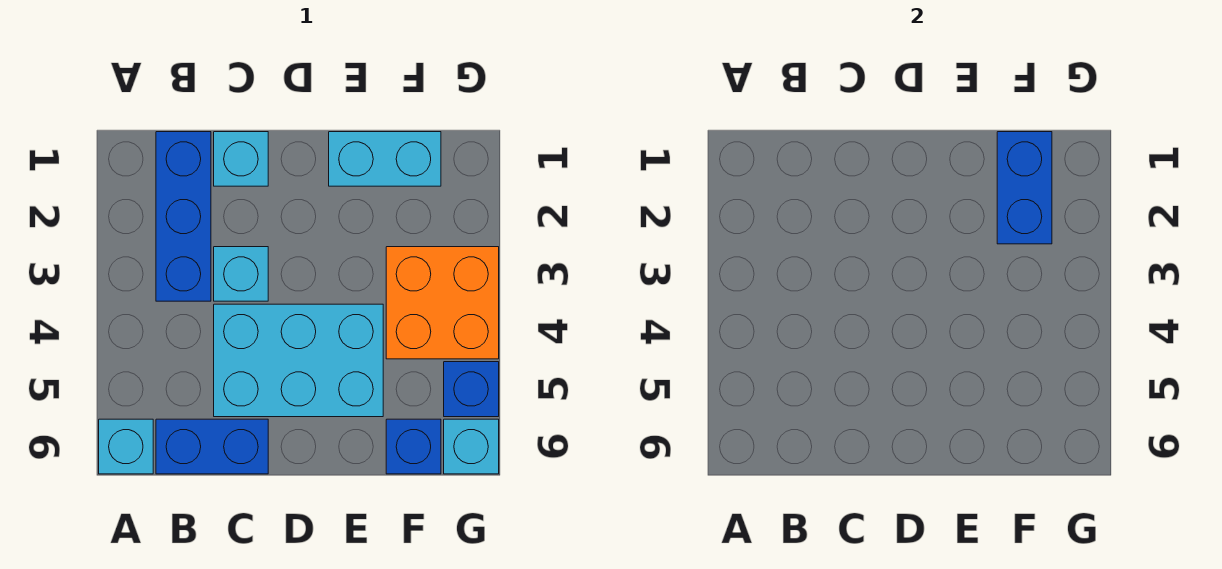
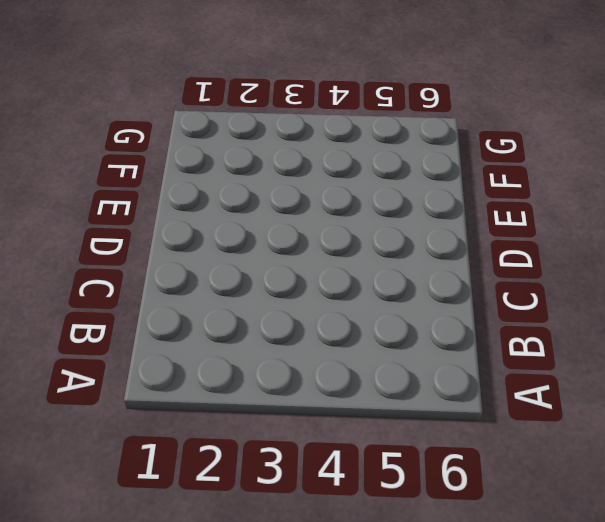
none -> cyan brick A6 level 1
none -> blue brick B1:B3 level 1
none -> blue brick B6:C6 level 1

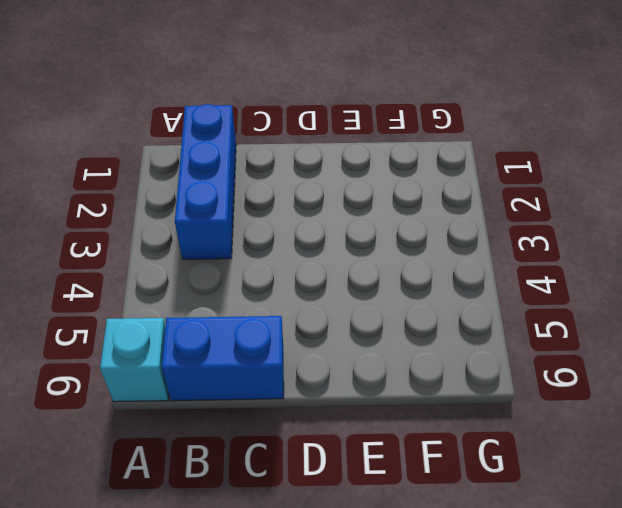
none -> cyan brick C1 level 1
none -> cyan brick C3 level 1
none -> cyan brick C4:E5 level 1

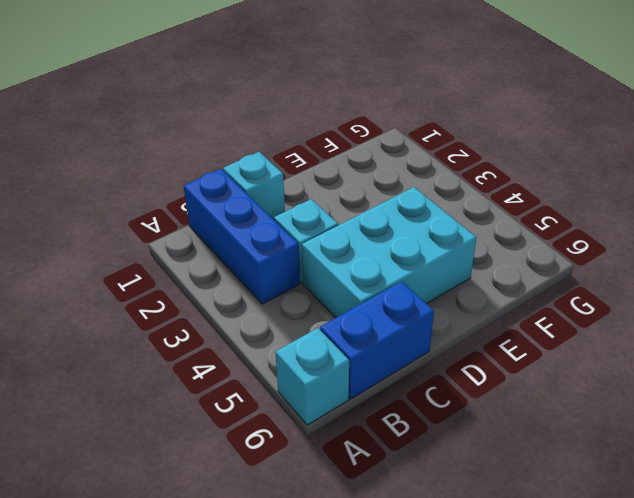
none -> cyan brick E1:F1 level 1
none -> orange brick F3:G4 level 1
none -> blue brick F6 level 1

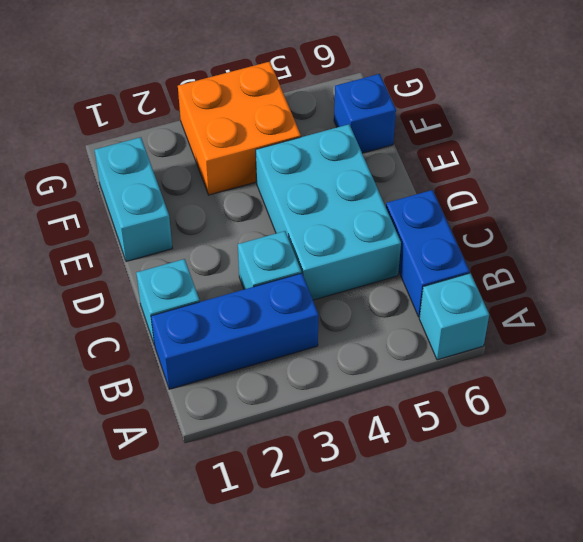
none -> blue brick G5 level 1
none -> cyan brick G6 level 1
none -> blue brick F1:F2 level 2

